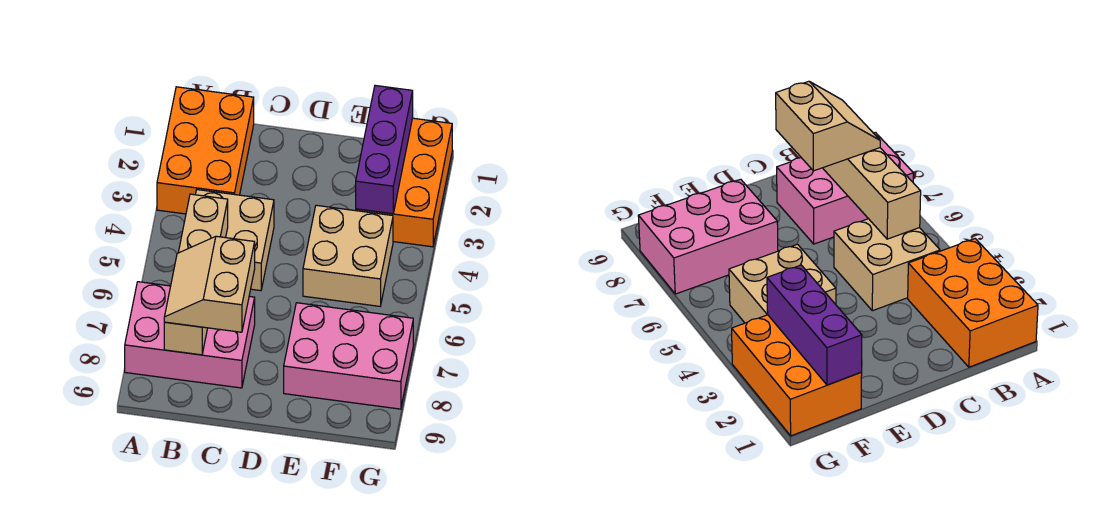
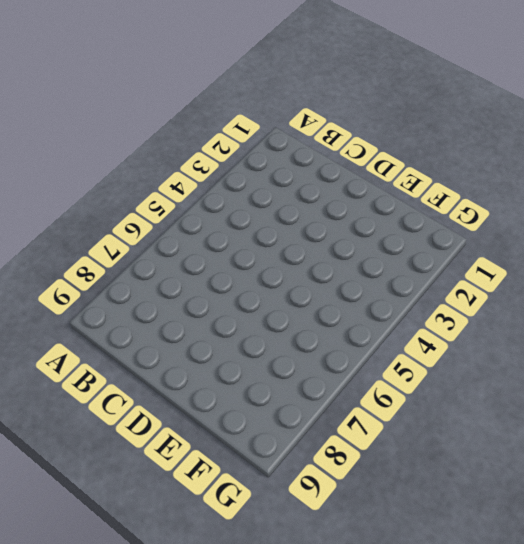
none -> orange brick A1:B3 level 1
none -> pink brick A7:C8 level 1

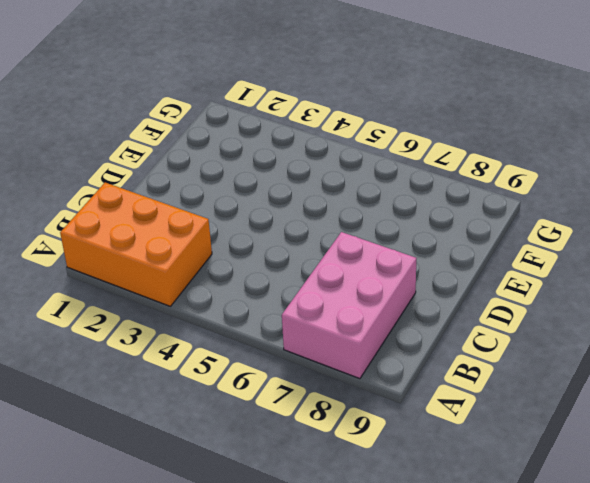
none -> tan brick B4:C5 level 1
none -> tan brick E4:F5 level 1

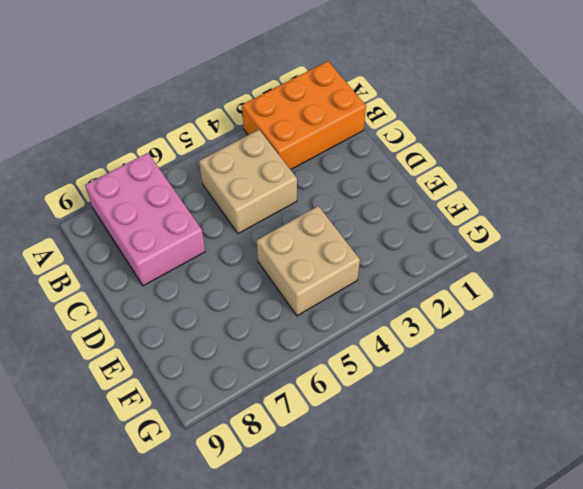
none -> pink brick E7:G8 level 1
none -> orange brick F1:G3 level 1

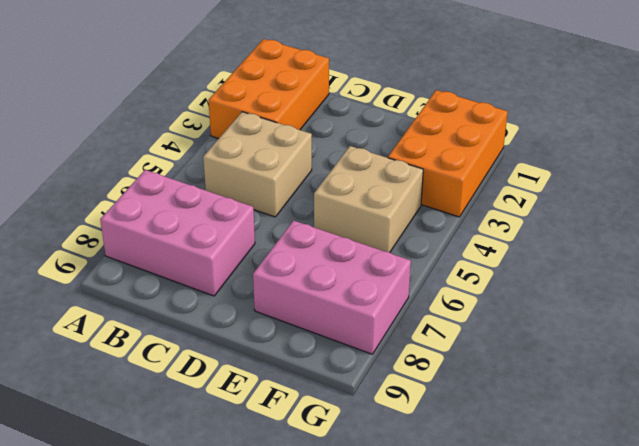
none -> tan brick B5:B8 level 2
none -> purple brick F1:F3 level 2

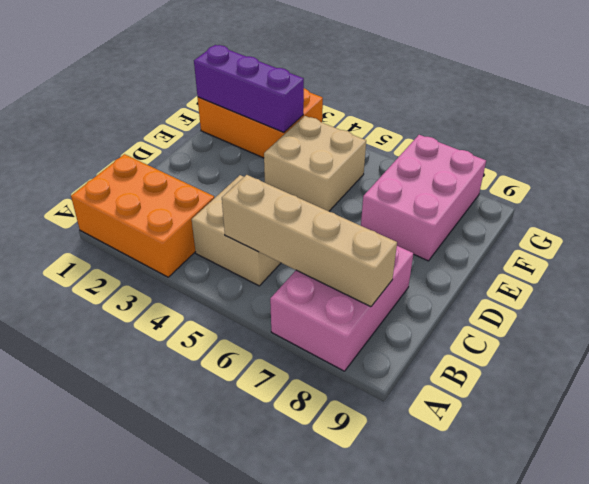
none -> tan slope B7:C8 level 3 top C

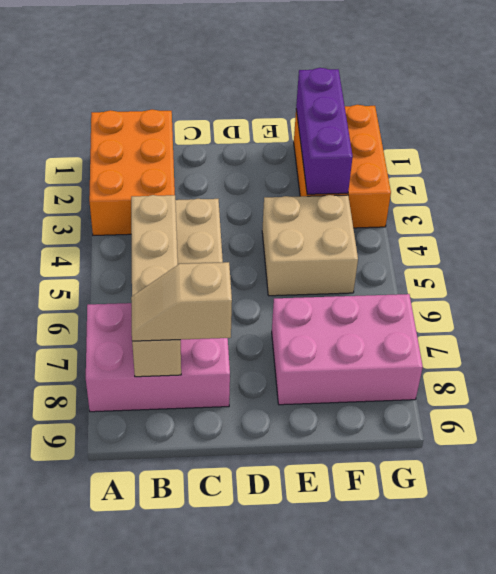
tan slope B8:C8 level 3 top C -> tan slope B7:C8 level 3 top C

